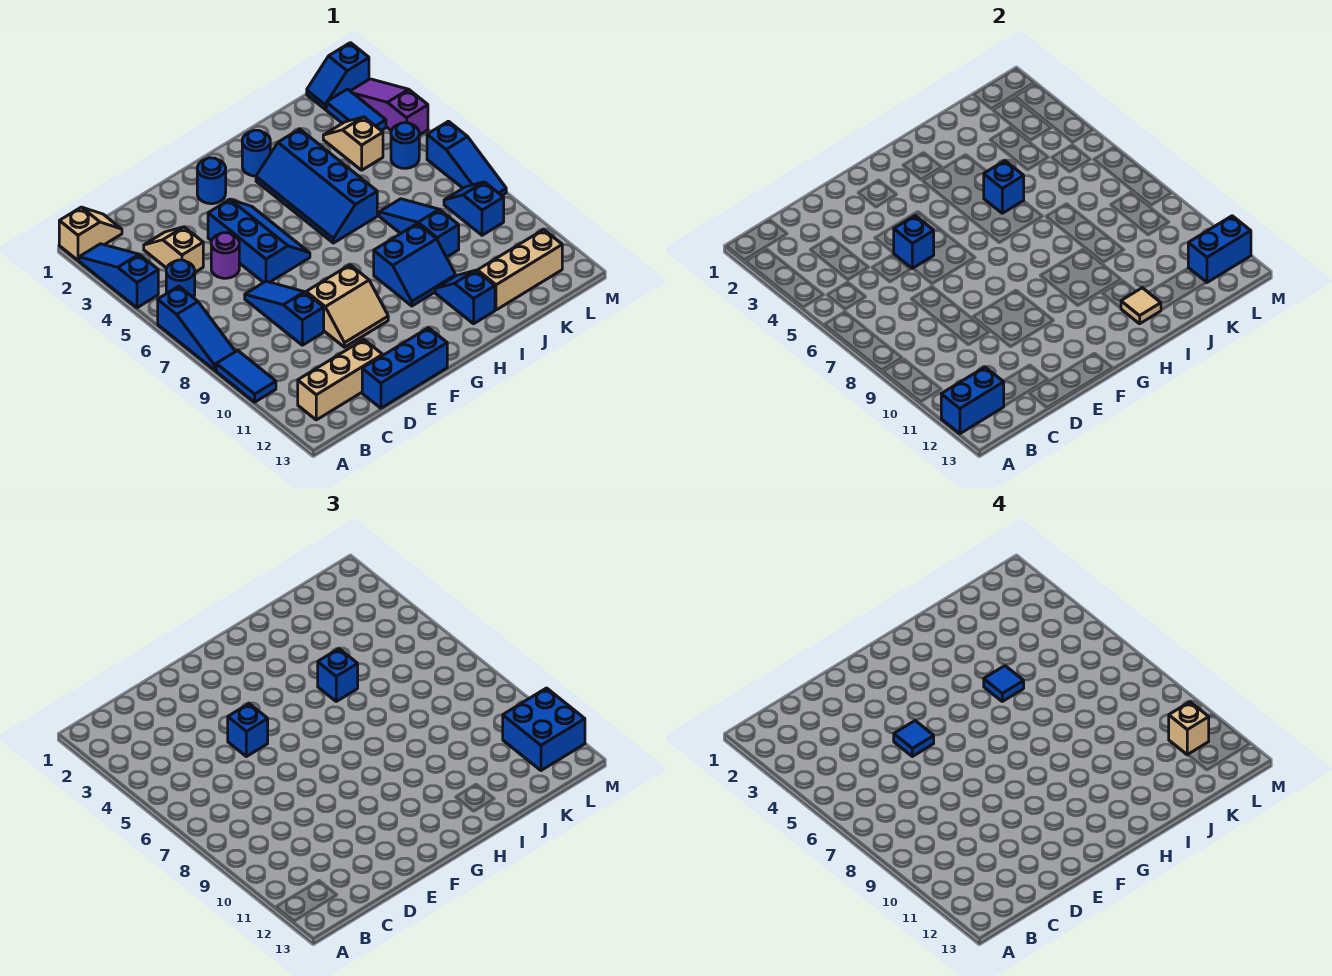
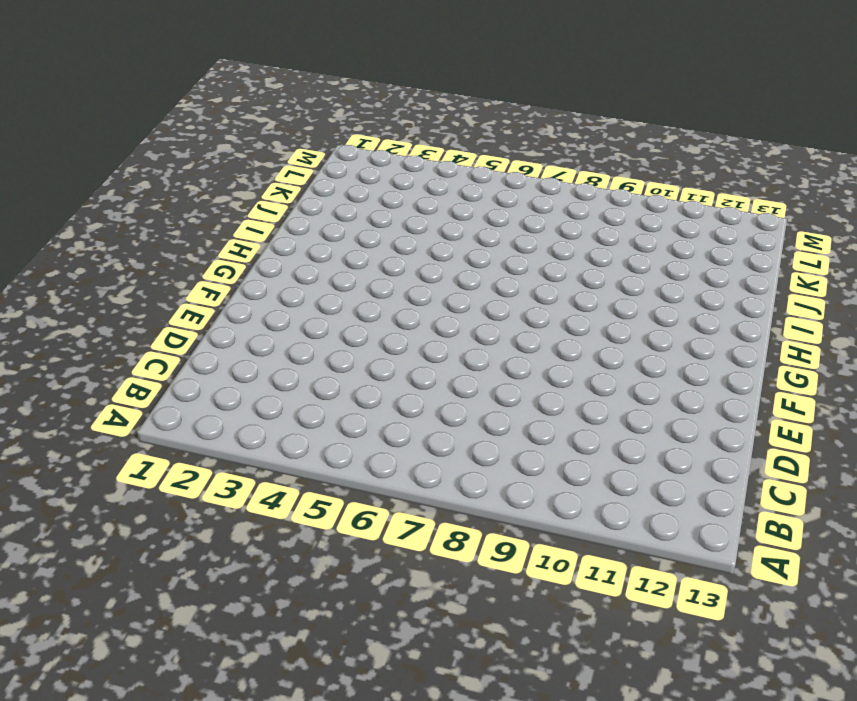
none -> tan slope A1:B1 level 1 top A
none -> blue slope A2:A4 level 1 top 4
none -> blue slope A6:A8 level 1 top 6
none -> blue tile A9:A10 level 1

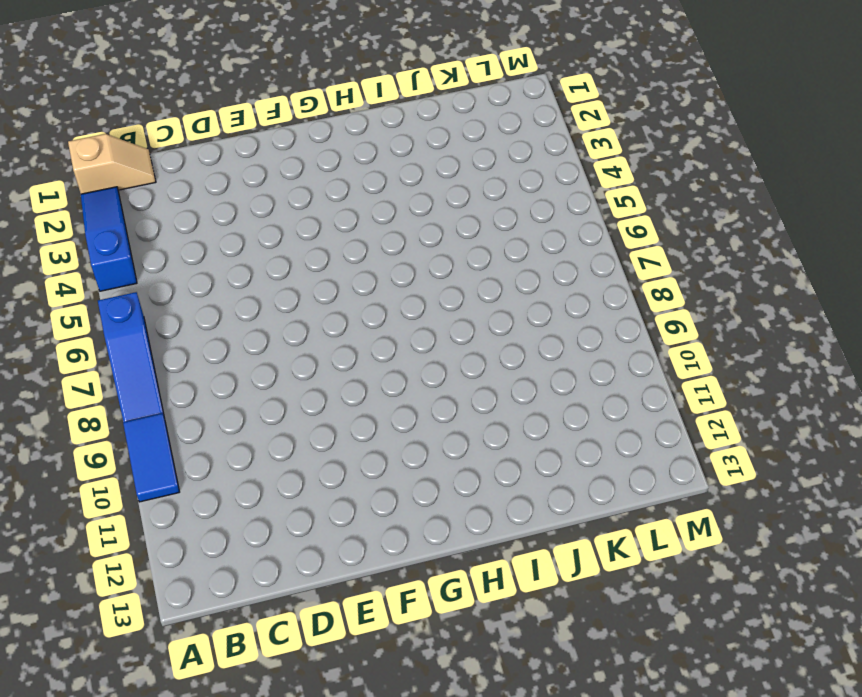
none -> blue round brick B5 level 1
none -> tan brick B12:D12 level 1
none -> tan slope C3:C4 level 1 top 4
none -> purple round brick D5 level 1

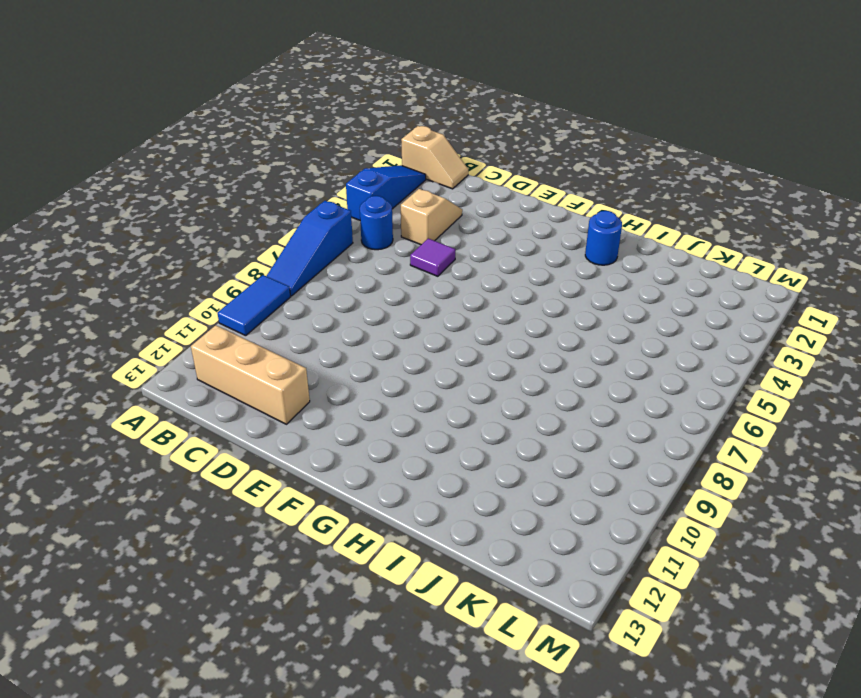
purple tile D5 level 1 -> purple round brick D5 level 1
none -> blue slope D7:D9 level 1 top 9
none -> blue brick D13:F13 level 1
none -> blue slope E4:F6 level 1 top E
none -> tan slope E9:F10 level 1 top 9

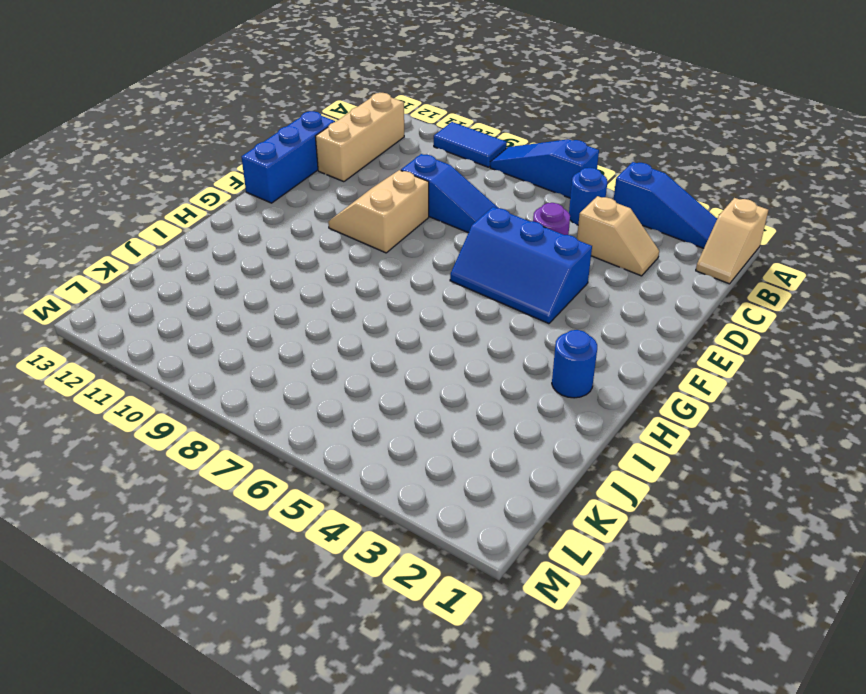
none -> blue round brick F2 level 1
none -> blue slope H3:I6 level 1 top I
none -> blue slope H9:I10 level 1 top 9
none -> blue slope I11:I12 level 1 top 12

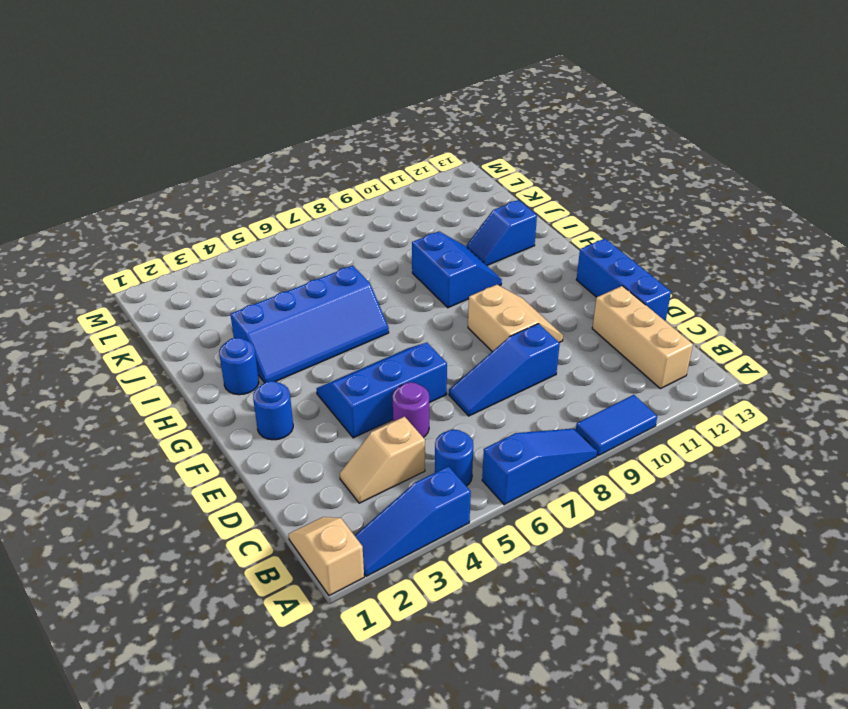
none -> blue slope J7:J9 level 1 top 9
none -> tan brick J12:L12 level 1
none -> tan slope K3:K4 level 1 top 4
none -> blue slope L1:M1 level 1 top M

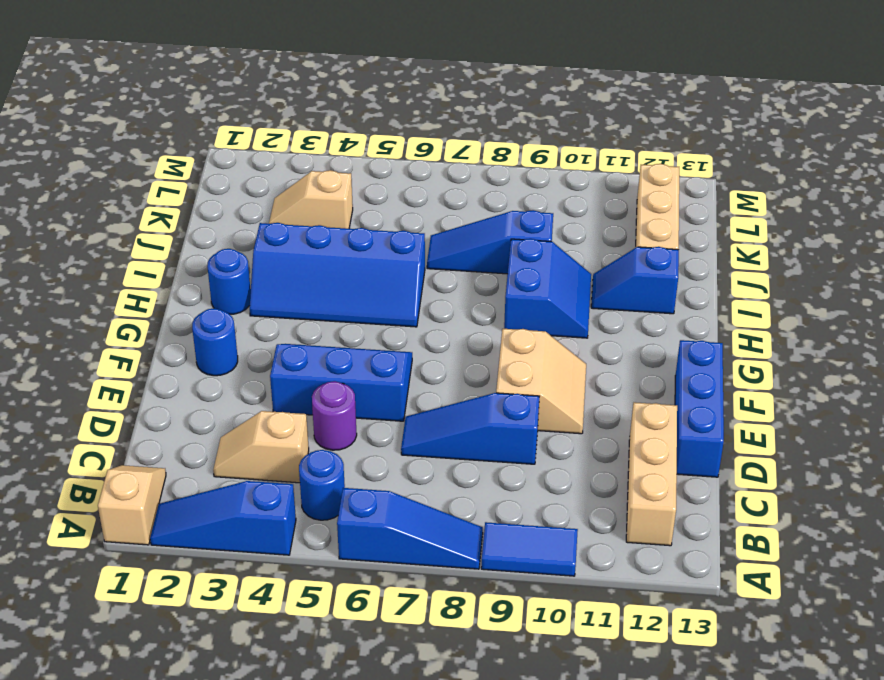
none -> blue slope L1:M1 level 1 top M
none -> blue tile L2:L3 level 1
none -> blue round brick L5 level 1
none -> blue slope L8:L9 level 1 top 9

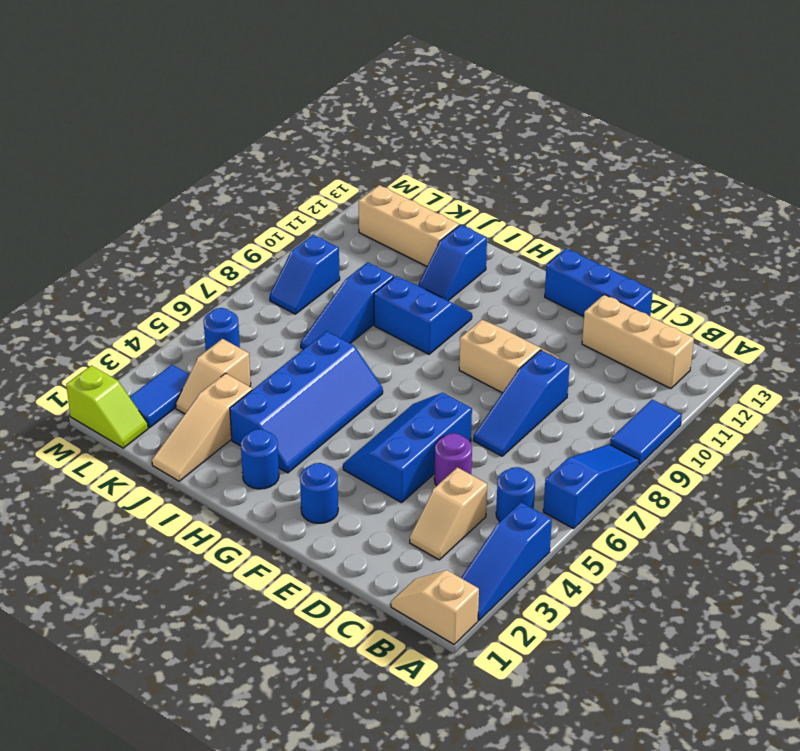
tan slope J1:J3 level 1 top 3 -> none
lime slope L1:M1 level 1 top M -> blue slope L1:M1 level 1 top M
none -> purple slope M2:M4 level 1 top 4
none -> blue slope M6:M8 level 1 top 6
none -> blue brick A12:B12 level 2
none -> blue brick E5 level 2

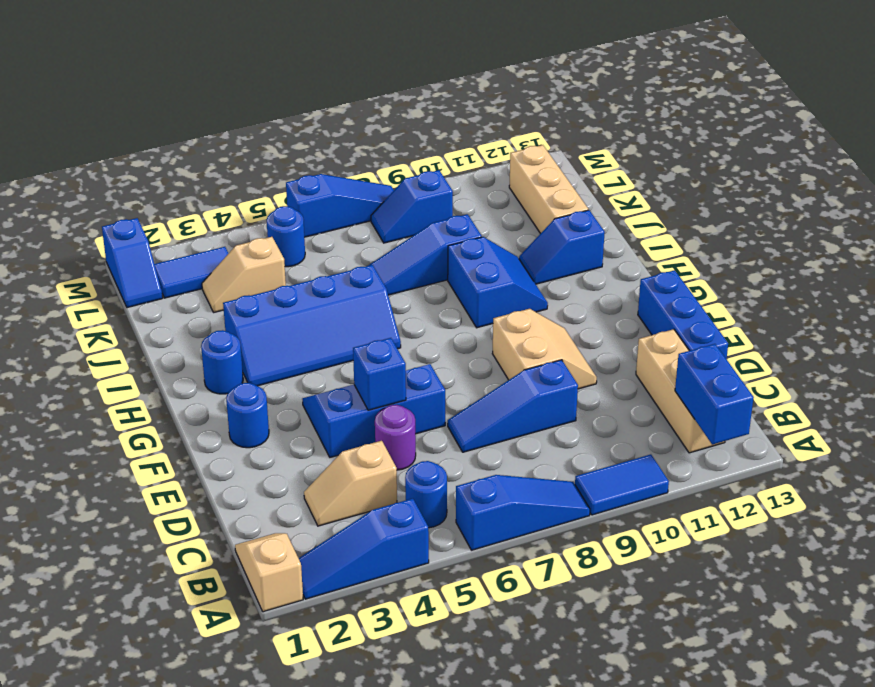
none -> purple slope M2:M4 level 1 top 4
none -> blue brick I5 level 2
none -> tan tile I12 level 2
none -> blue brick L12:M12 level 2

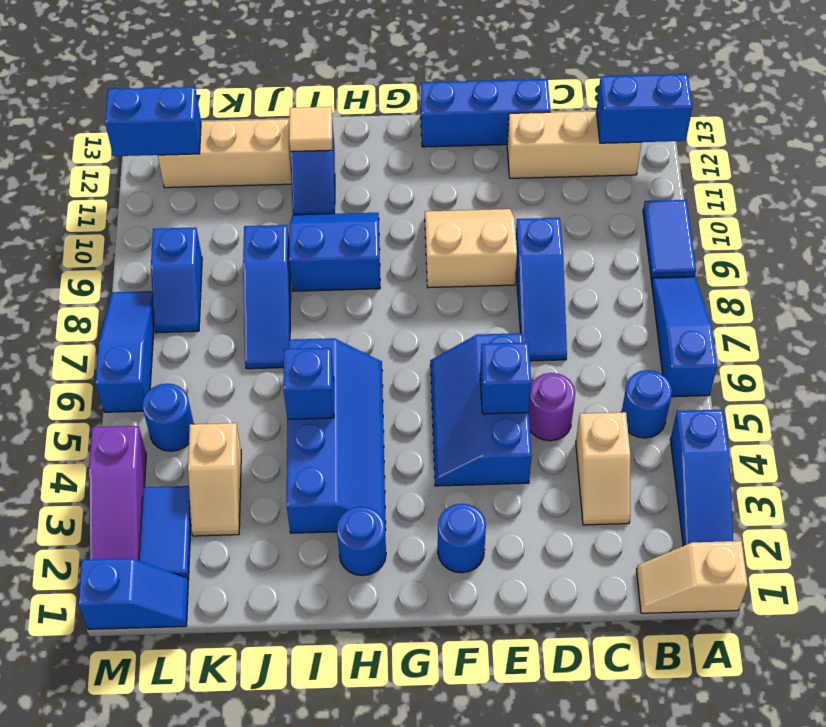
none -> blue brick E5 level 3
none -> blue brick I5 level 3
none -> blue brick L11:M12 level 3
none -> blue tile E5 level 4

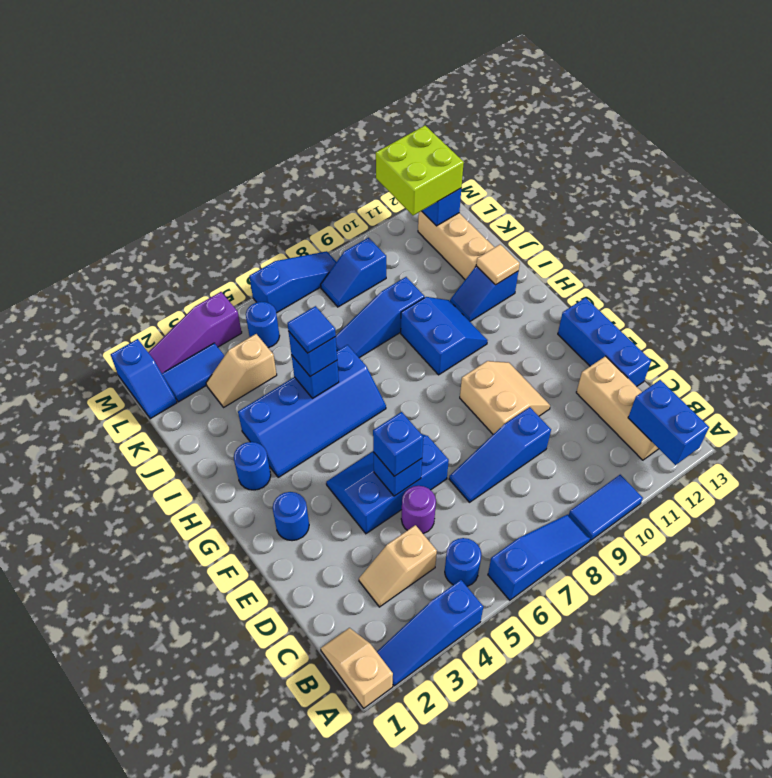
lime brick L11:M12 level 3 -> blue brick L11:M12 level 3
none -> blue tile E5 level 4
none -> tan brick L11 level 4

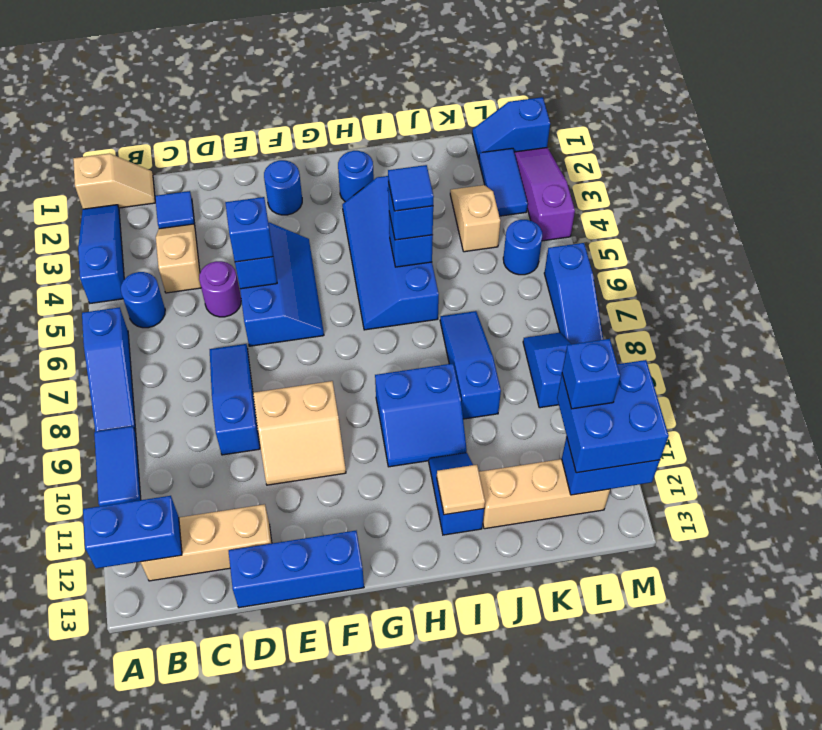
blue tile C2 level 1 -> blue tile E5 level 4
blue brick L11 level 4 -> tan brick L11 level 4

